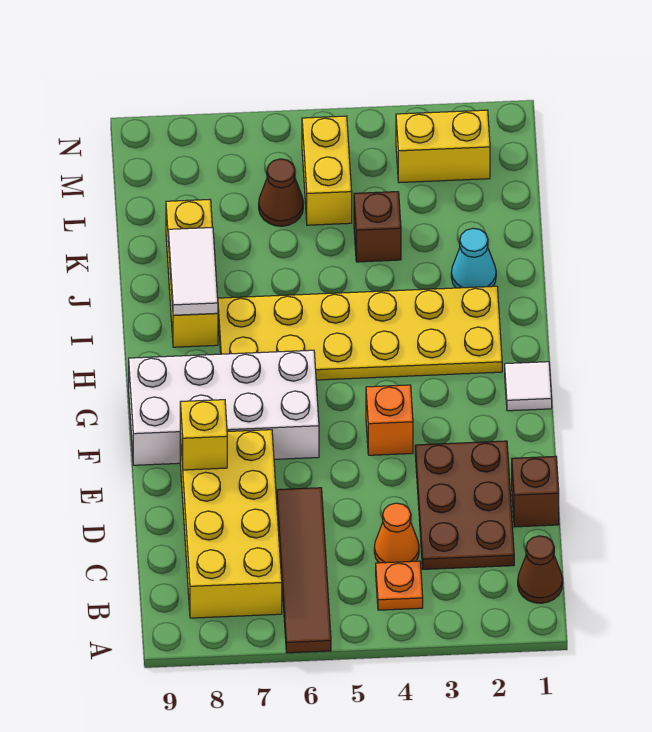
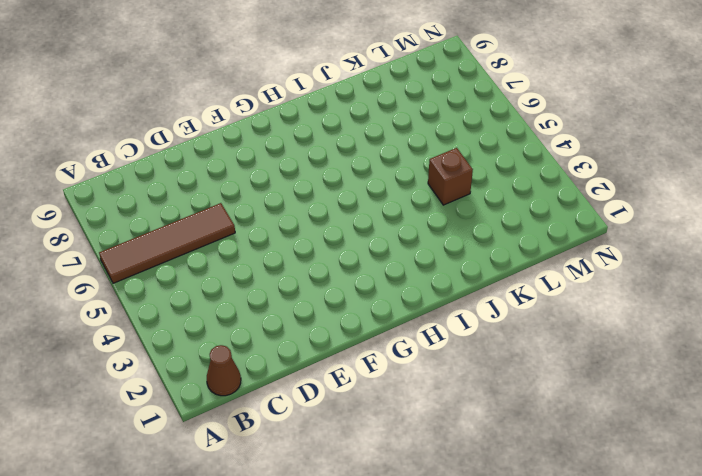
none -> orange plate B4 level 1
none -> yellow brick B7:E8 level 1
none -> brown plate C2:E3 level 1

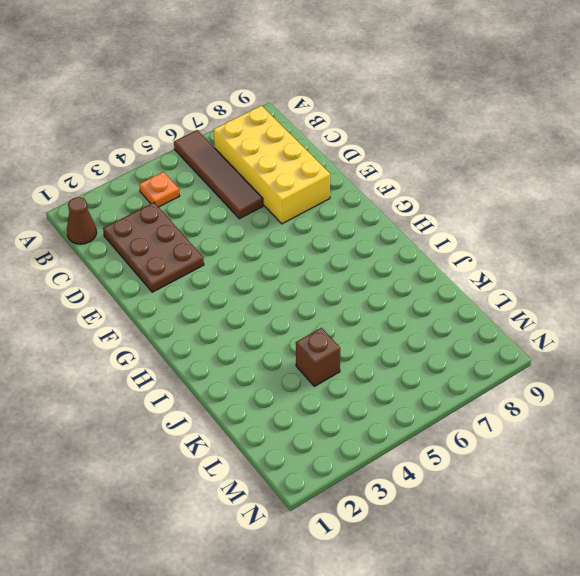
none -> orange cone C4 level 1
none -> brown brick D1 level 1
none -> orange brick F4 level 1

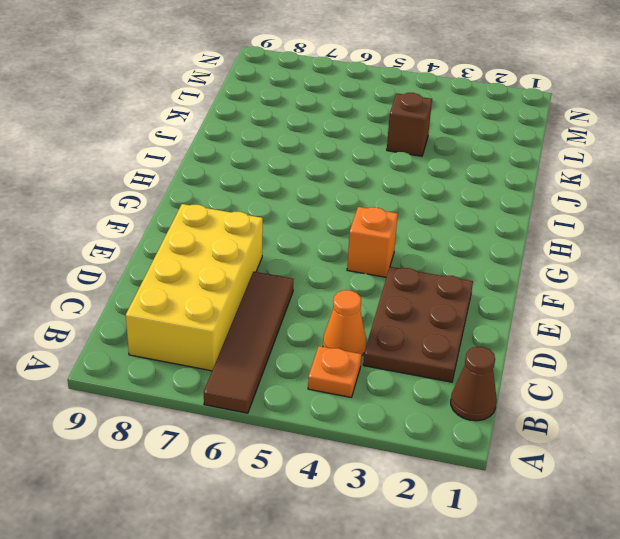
none -> brown brick D1 level 1
none -> white brick F6:G9 level 1
none -> white tile G1 level 1

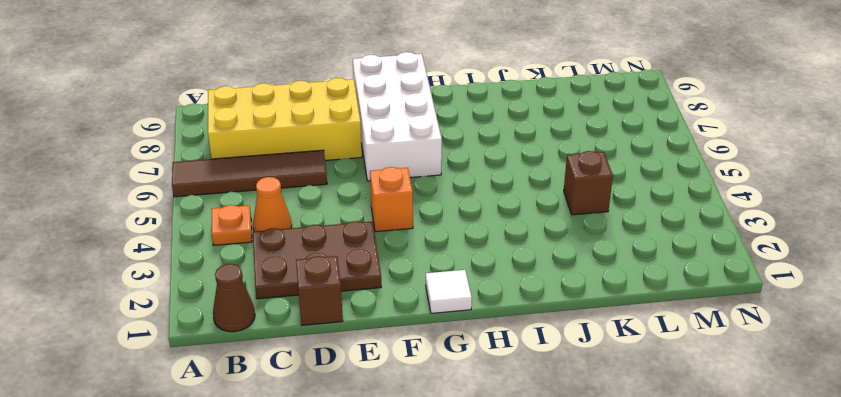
none -> yellow plate H2:I7 level 1
none -> yellow brick I8:K8 level 1
none -> cyan cone J2 level 1

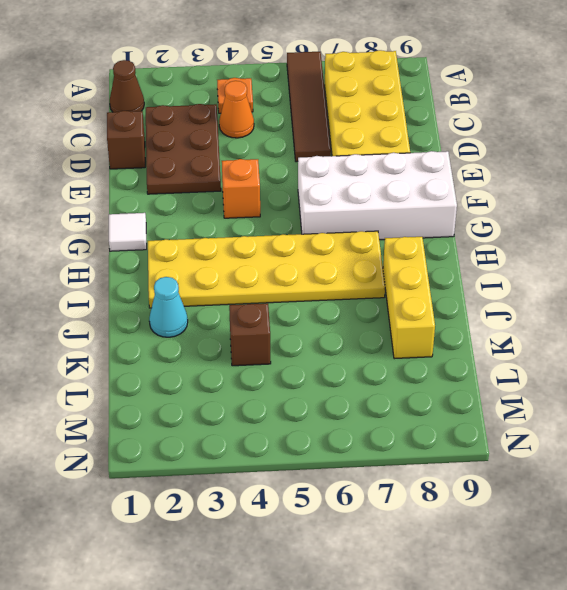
none -> yellow brick L5:M5 level 1
none -> brown cone L6 level 1
none -> yellow brick M2:M3 level 1

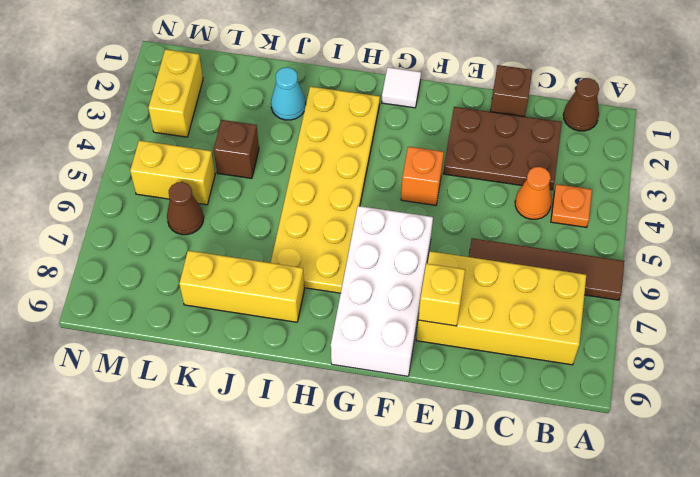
none -> white tile I8:J8 level 2

